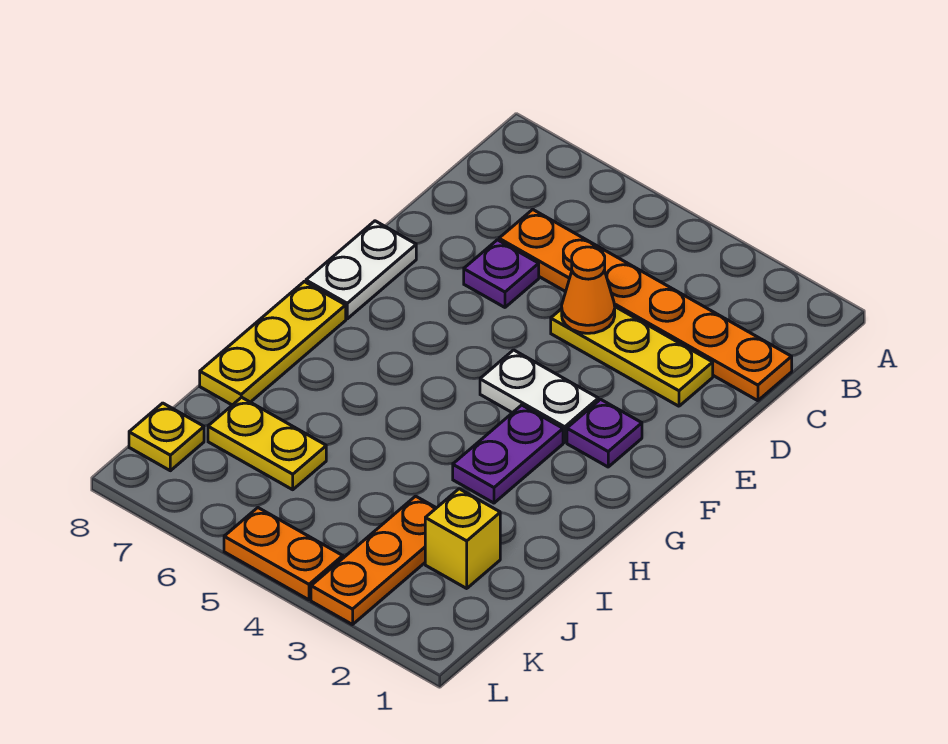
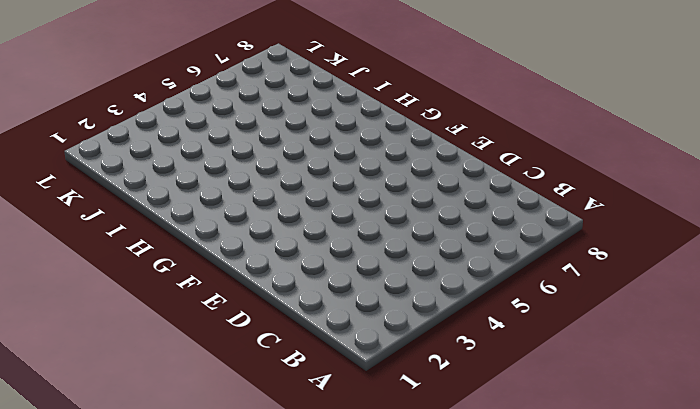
none -> orange plate C1:C6 level 1
none -> yellow plate D2:D4 level 1
none -> purple plate D6 level 1

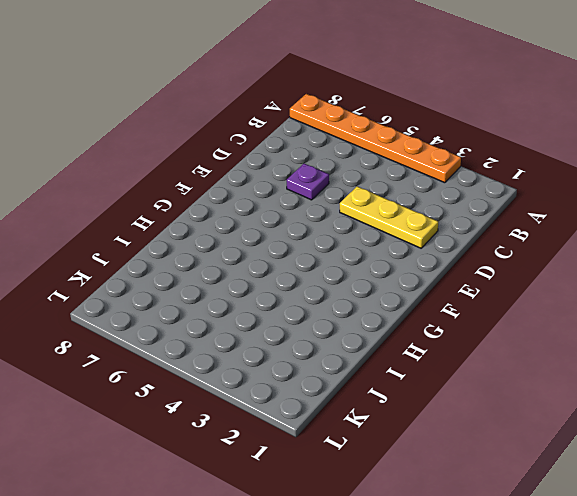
orange plate A3:A8 level 1 -> orange plate C1:C6 level 1
none -> white plate E8:F8 level 1
none -> purple plate F2 level 1
none -> white plate F3:F4 level 1

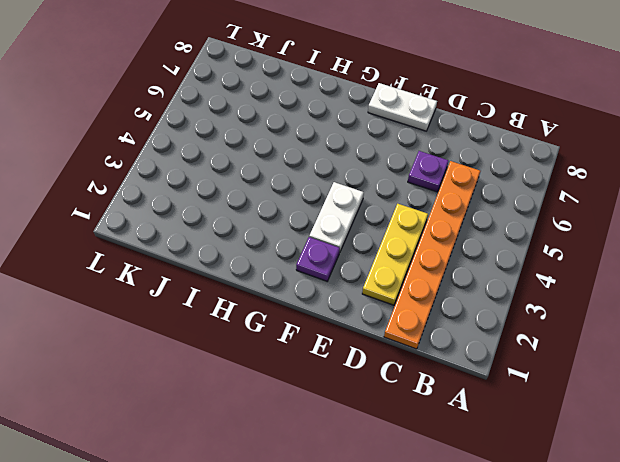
none -> purple plate G3:H3 level 1
none -> yellow plate G8:I8 level 1
none -> yellow brick J2 level 1

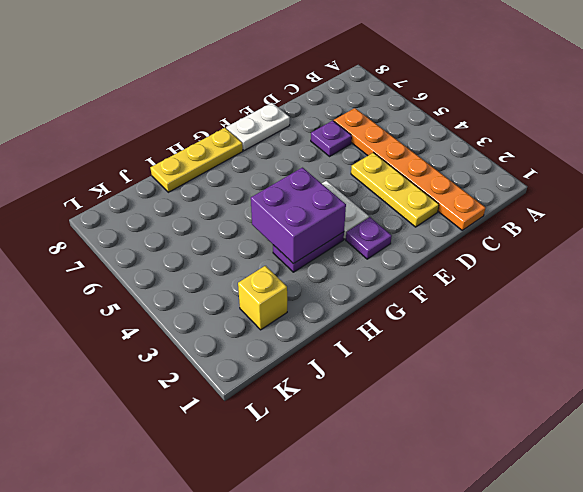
purple brick G3:H4 level 2 -> none
none -> orange plate J3:L3 level 1
none -> yellow plate J6:J7 level 1
none -> yellow plate K8 level 1

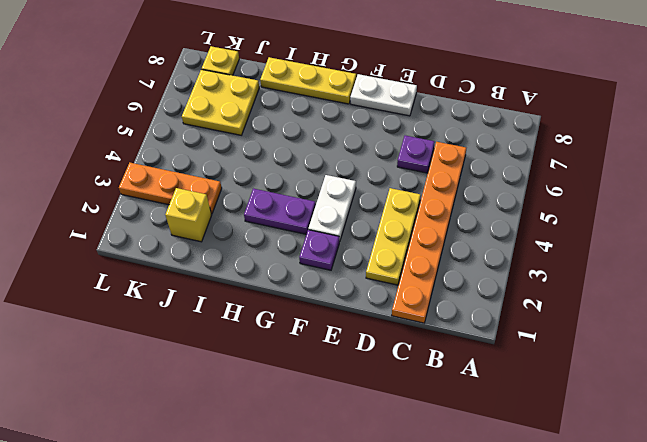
yellow plate J6:K7 level 1 -> yellow plate J6:J7 level 1
none -> orange plate L4:L5 level 1
none -> orange cone D4 level 2

